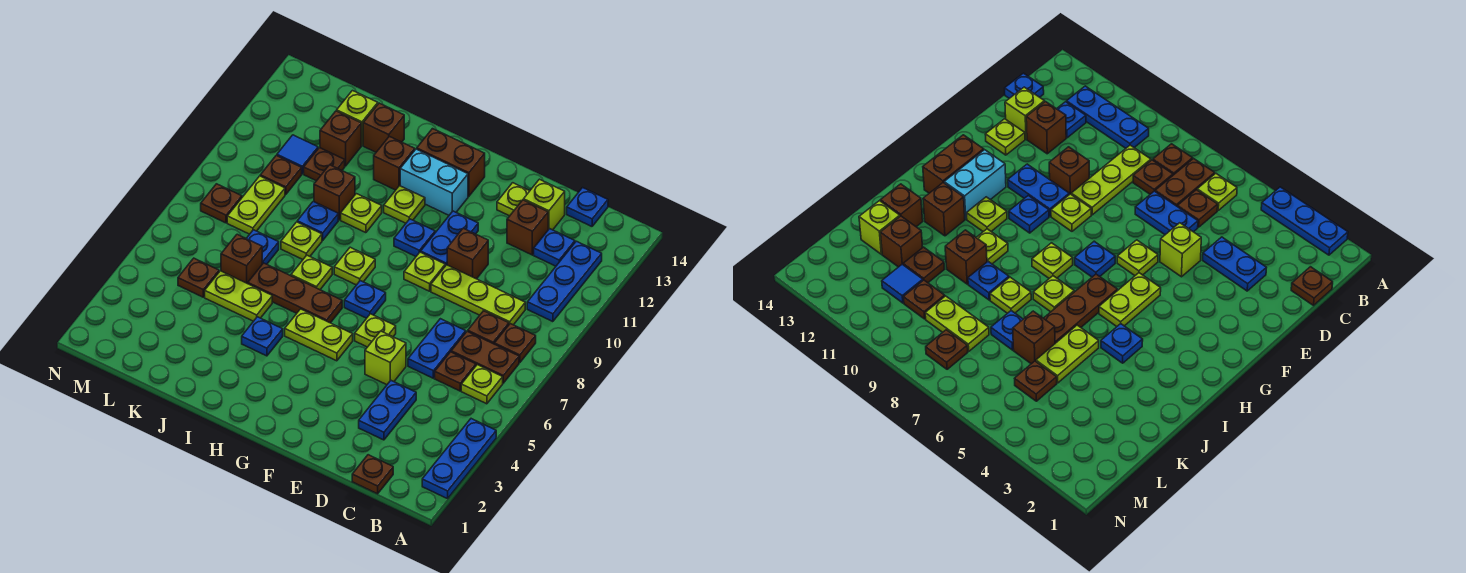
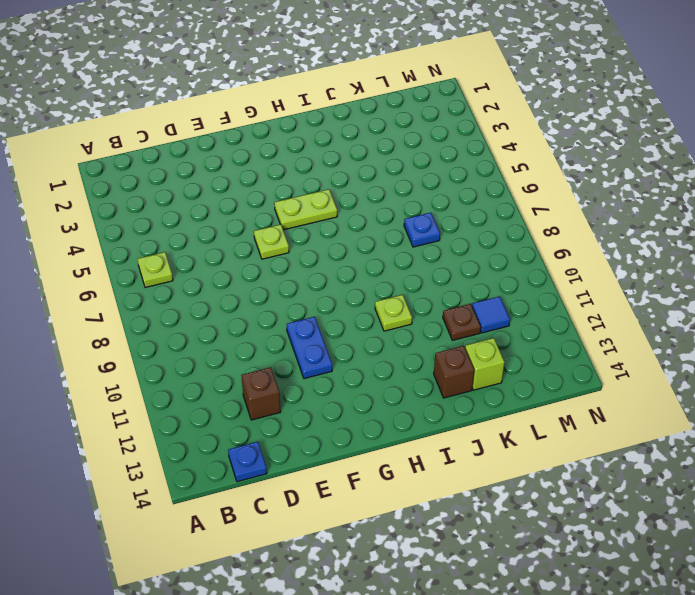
none -> blue plate A2:A4 level 1
none -> brown plate B7:C7 level 1
none -> brown plate B8 level 1
none -> blue plate B10:B12 level 1

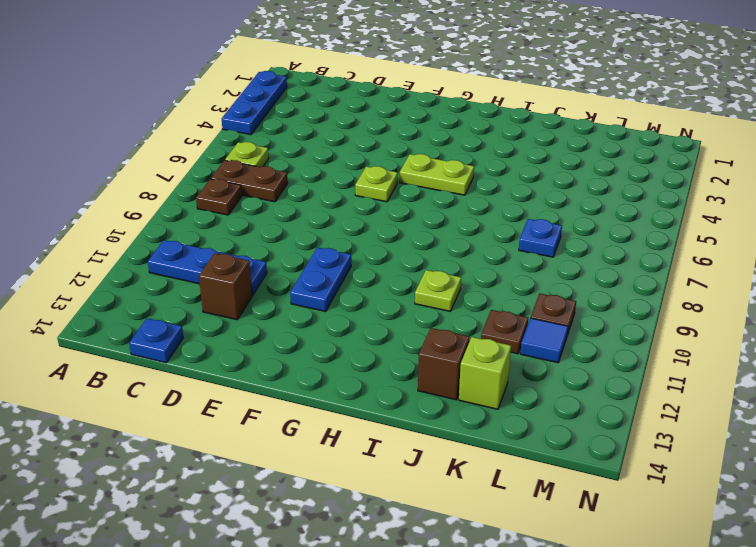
blue plate B11:D11 level 1 -> blue plate B10:B12 level 1
none -> brown plate C1 level 1
none -> brown plate C6 level 1
none -> brown plate C8 level 1
none -> lime plate C9:E9 level 1

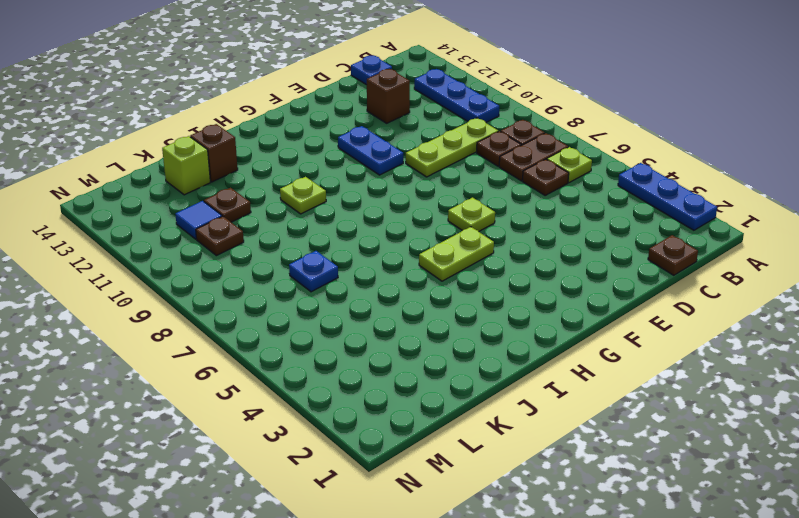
none -> blue plate C12 level 1
none -> blue plate D3:D4 level 1
none -> blue plate D6:D7 level 1
none -> lime brick D13 level 1

